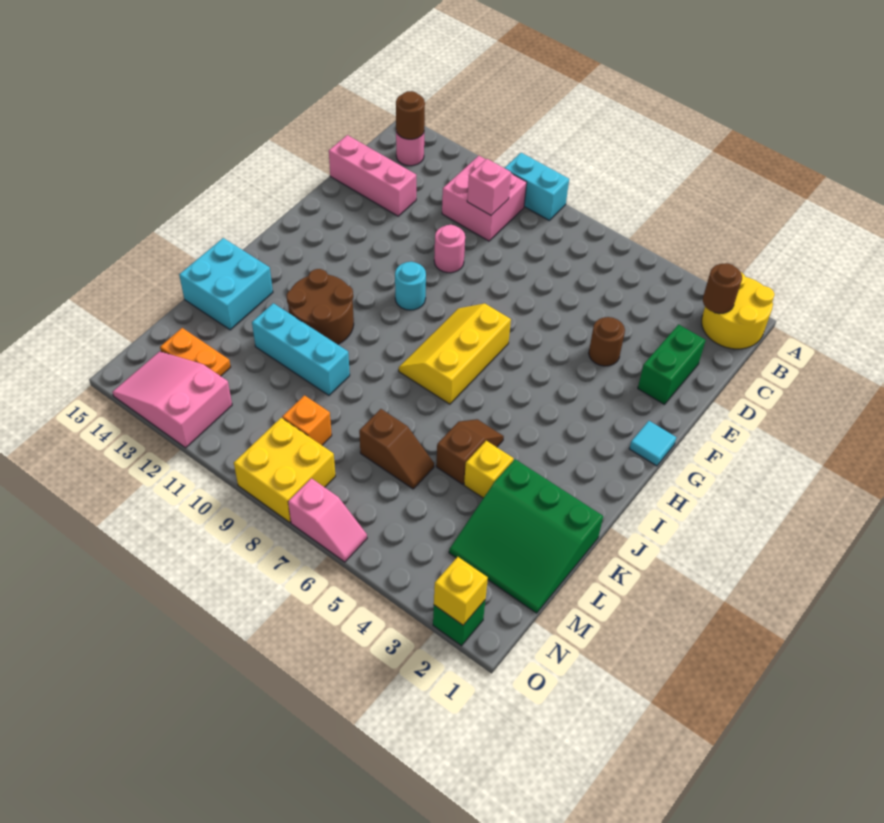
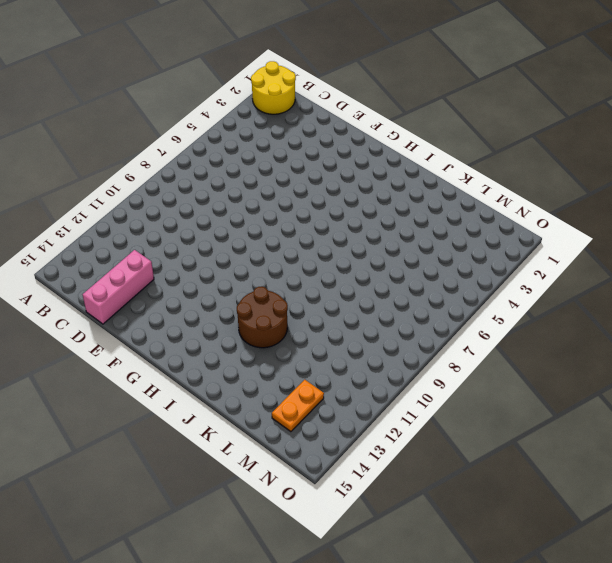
none -> cyan brick A9:A10 level 1
none -> pink brick B10:C11 level 1
none -> pink round brick B14 level 1

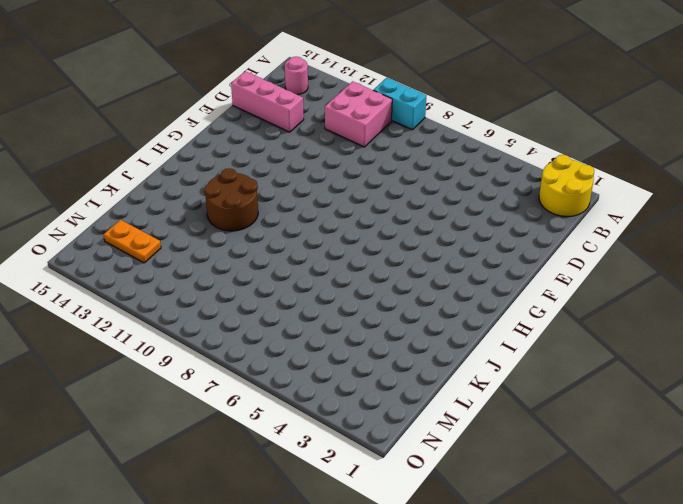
none -> green brick D2:E2 level 1
none -> brown round brick E4 level 1
none -> pink round brick E10 level 1

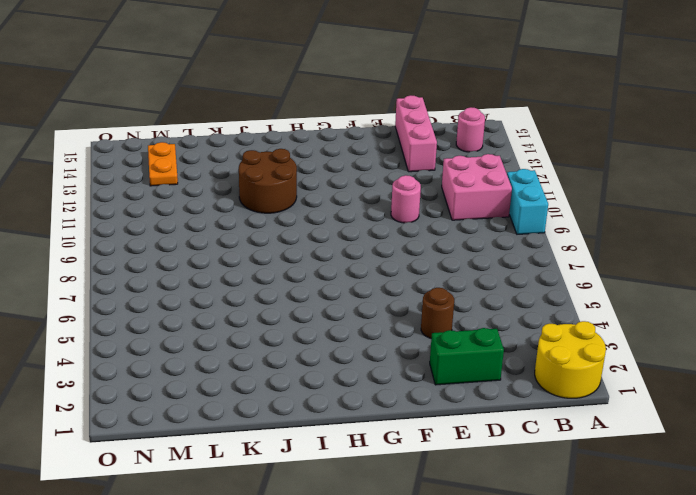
none -> cyan tile G1 level 1
none -> yellow slope G7:I8 level 1 top 7
none -> cyan round brick G10 level 1

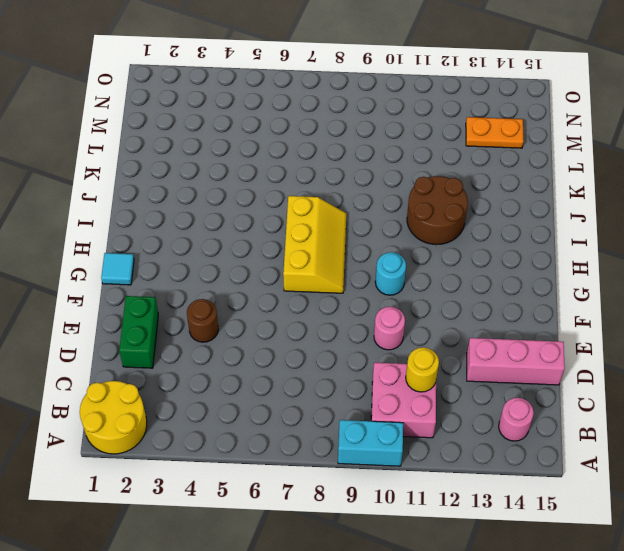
yellow round brick C11 level 2 -> none
none -> brown slope J5:K5 level 1 top K
none -> cyan brick J14:K15 level 1
none -> green slope K1:M3 level 1 top K

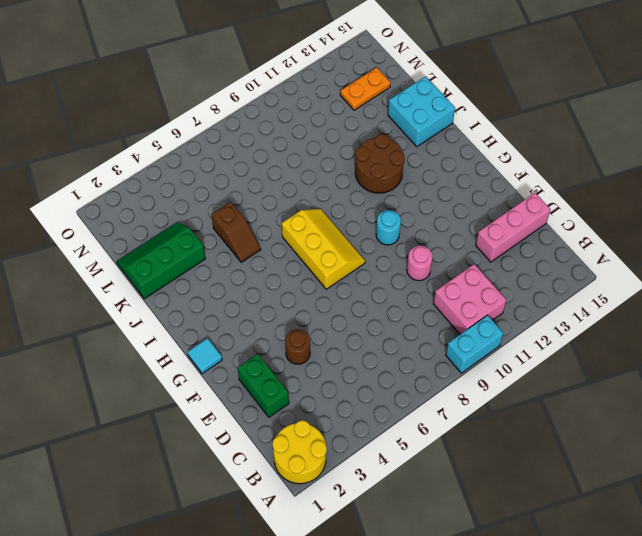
green slope K1:L3 level 1 top K -> green slope K1:M3 level 1 top K
none -> pink round brick B14 level 1
none -> yellow brick K4 level 1
none -> cyan brick K10:K12 level 1

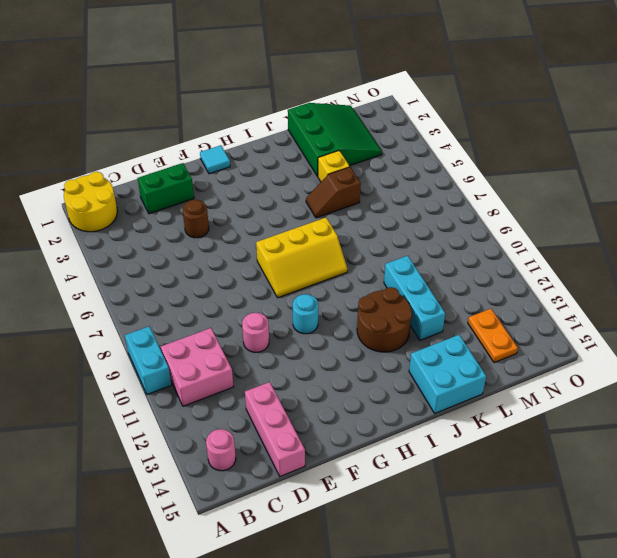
none -> brown slope L6:L7 level 1 top 7
none -> orange brick M9 level 1
none -> yellow brick N8:O9 level 1

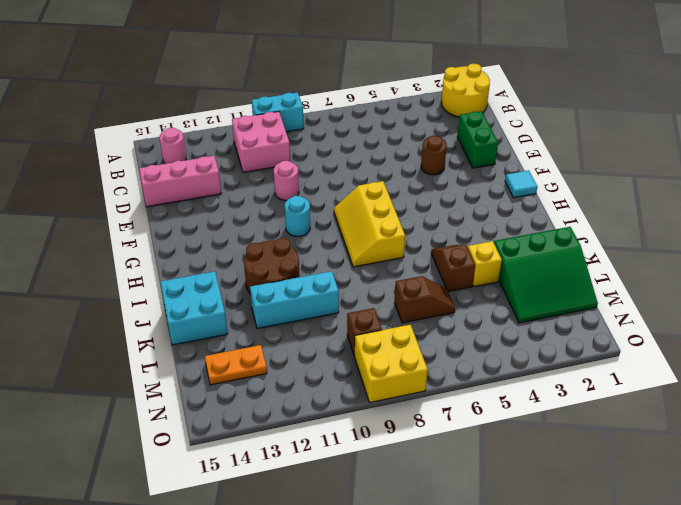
brown brick M9 level 1 -> orange brick M9 level 1
none -> pink slope N12:O14 level 1 top 12
none -> green brick O2 level 1
none -> pink slope O6:O7 level 1 top 7

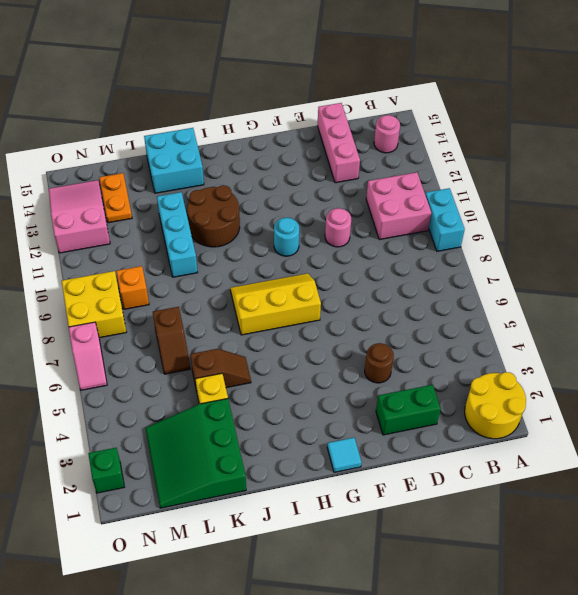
none -> brown round brick B2 level 2
none -> brown round brick B14 level 2
none -> pink brick C10 level 2

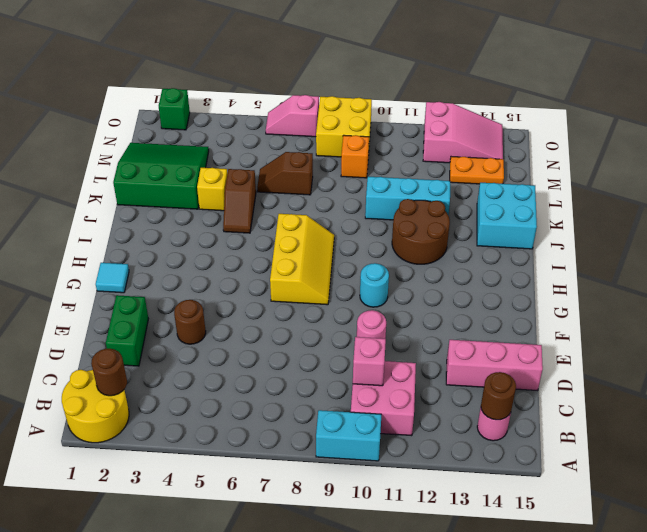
none -> yellow brick O2 level 2

